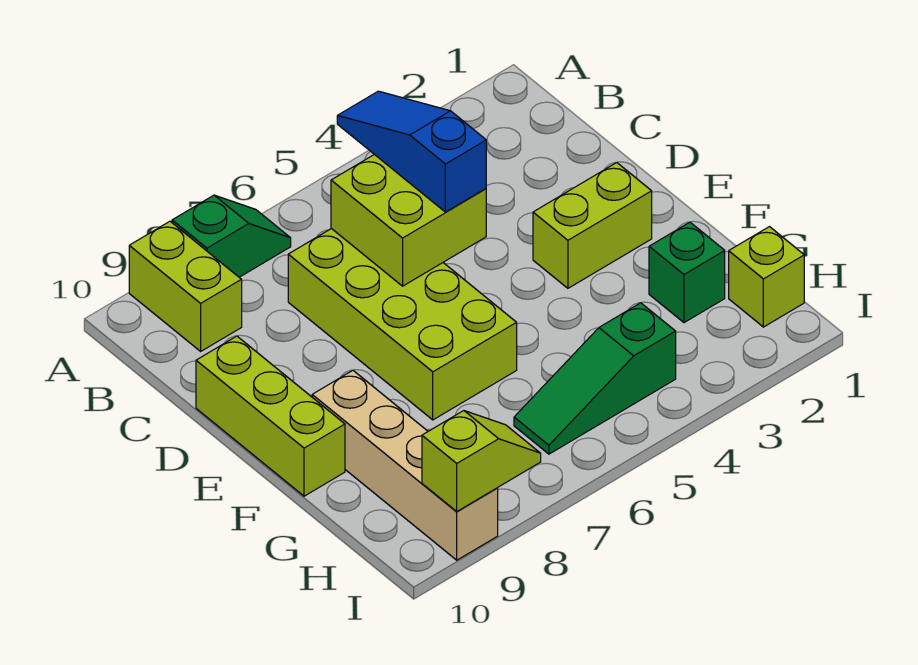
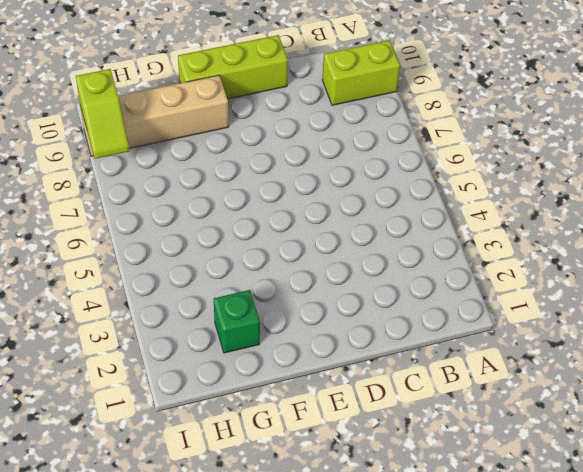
none -> green slope A7:A8 level 1 top 8
none -> lime brick C6:F7 level 1
none -> lime brick E2:E3 level 1

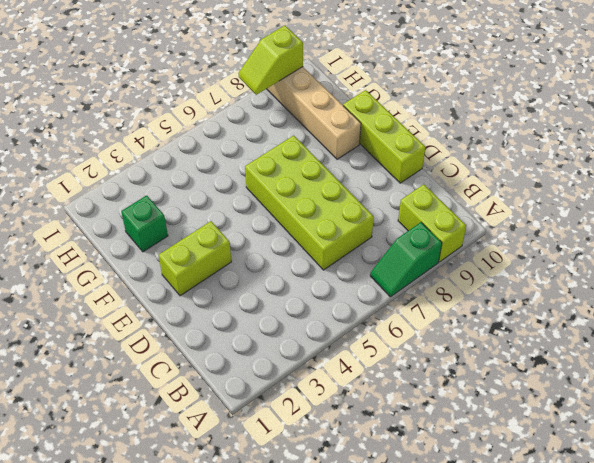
none -> lime brick H1 level 1
none -> green slope H4:H6 level 1 top 4
none -> lime brick C5:D6 level 2

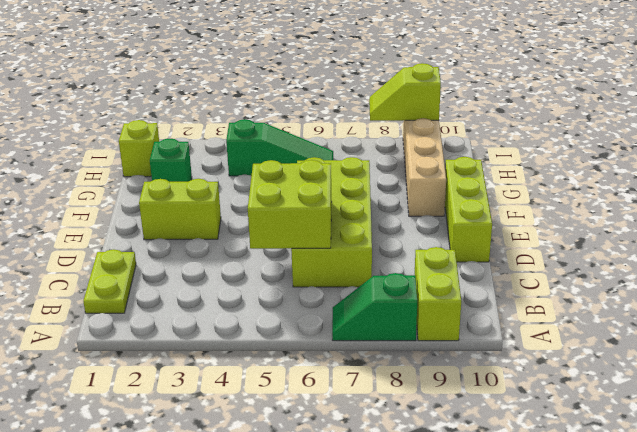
lime plate B1:C1 level 1 -> none
none -> blue slope B5:D5 level 3 top D

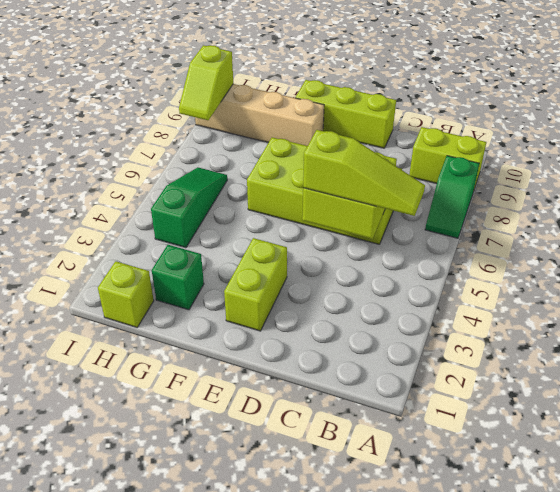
lime slope B5:D5 level 3 top D -> blue slope B5:D5 level 3 top D

